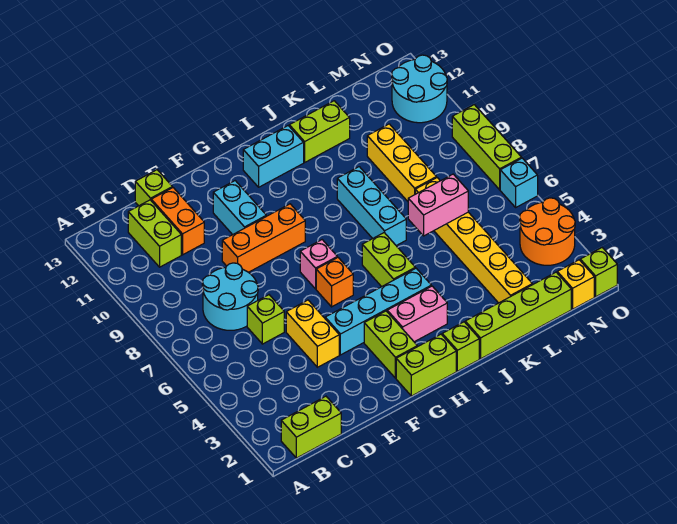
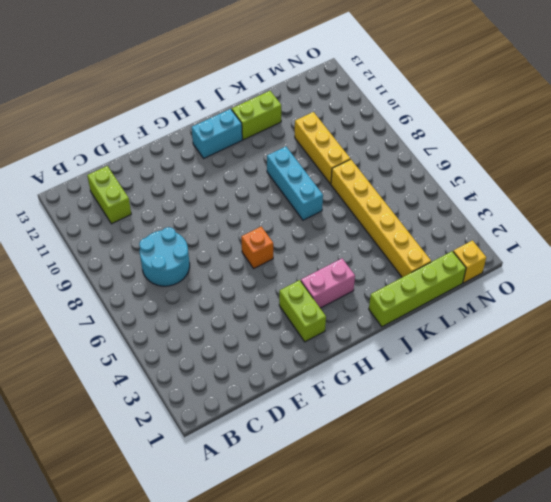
none -> lime brick B1:C1 level 1
none -> lime brick D6 level 1
none -> orange brick D11:D12 level 1
none -> lime brick D13 level 1

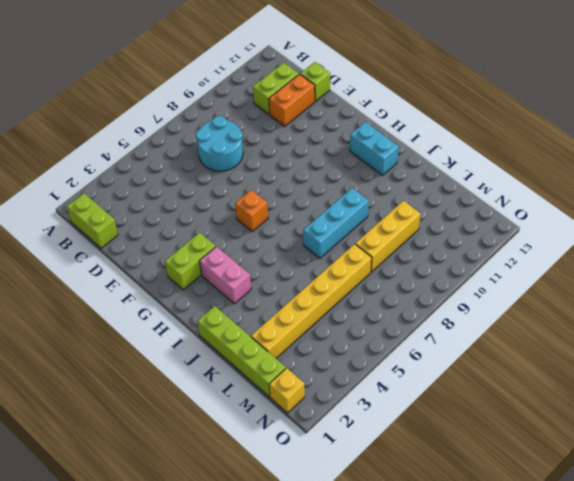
none -> lime brick D6 level 1
none -> yellow brick E4:E5 level 1
none -> orange brick E9:G9 level 1
none -> cyan brick F4:I4 level 1

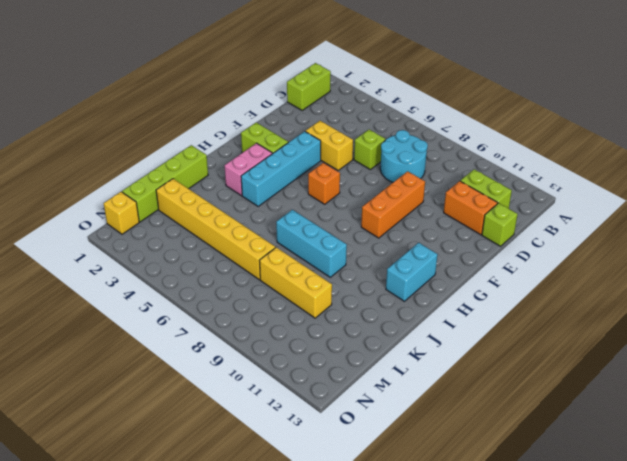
none -> cyan brick F10:F11 level 1
none -> lime brick G1:H1 level 1
none -> pink brick G7 level 1
none -> lime brick I1 level 1

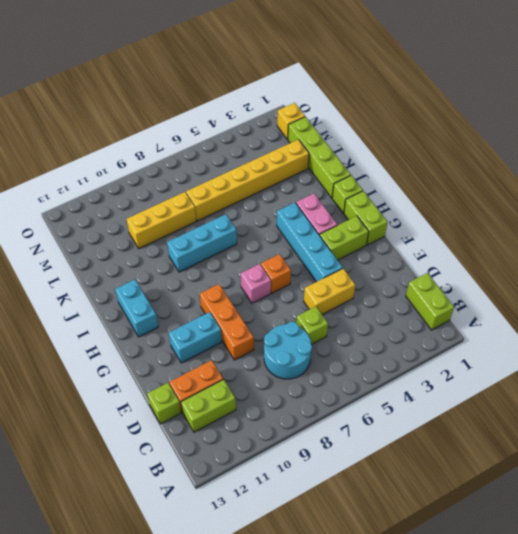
none -> lime brick I5:I6 level 1
none -> lime brick J12:K12 level 1
none -> orange round brick N3:O4 level 1
none -> cyan round brick N11:O12 level 1

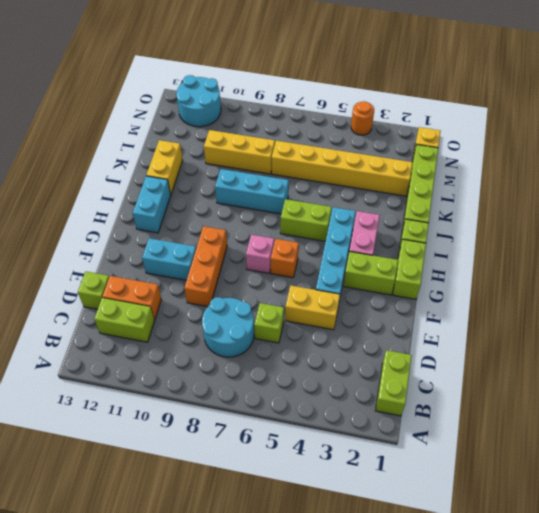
yellow brick J12:K12 level 1 -> lime brick J12:K12 level 1
orange round brick O4 level 1 -> orange round brick N3:O4 level 1
none -> lime brick O1 level 1
none -> cyan brick O6 level 1
none -> lime brick O7:O9 level 1
none -> pink brick K6:L6 level 2

